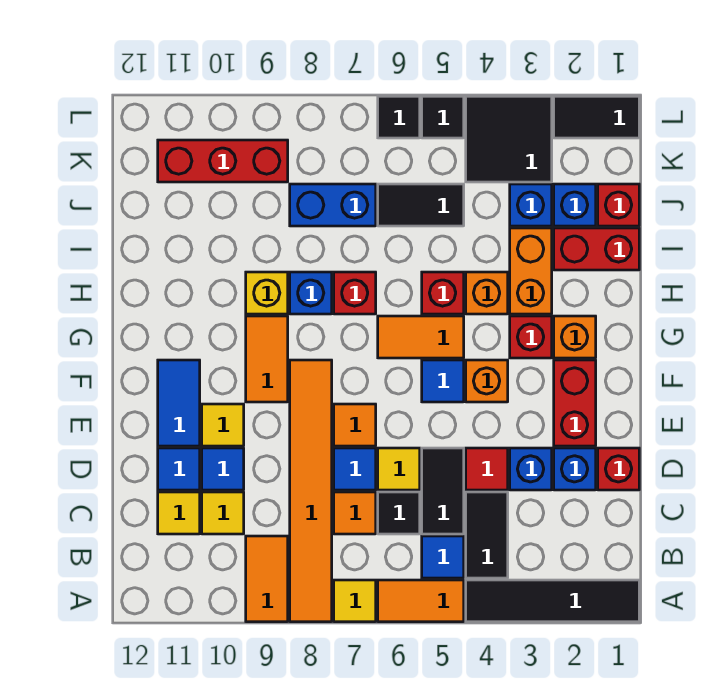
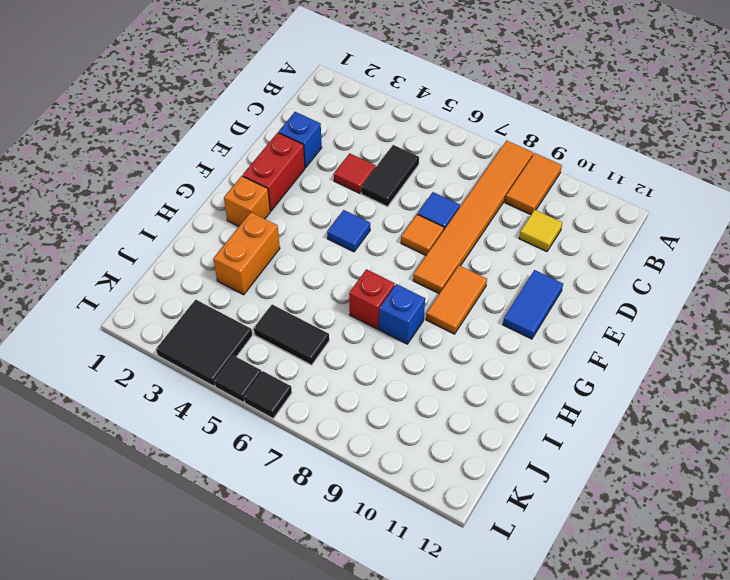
none -> black tile A1:A4 level 1
none -> orange tile A5:A6 level 1
none -> yellow tile A7 level 1
none -> black tile B4:C4 level 1

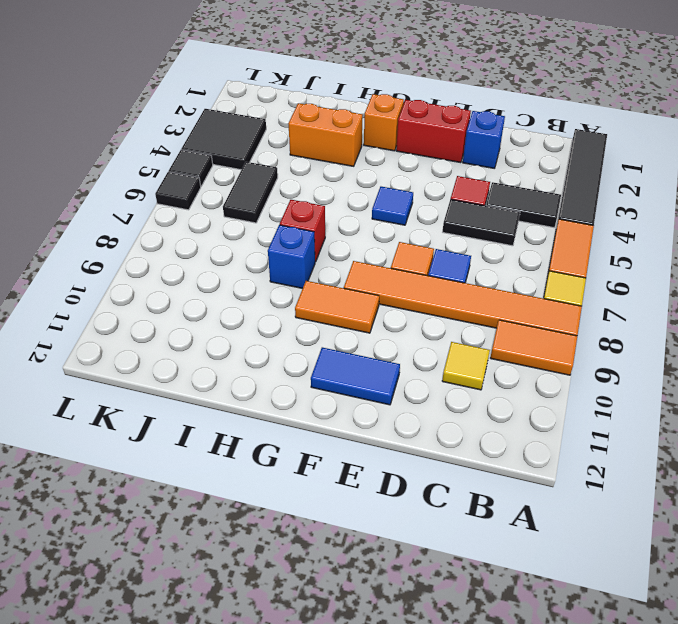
none -> blue tile B5 level 1
none -> black tile C6 level 1
none -> orange tile C7 level 1
none -> yellow tile C11 level 1

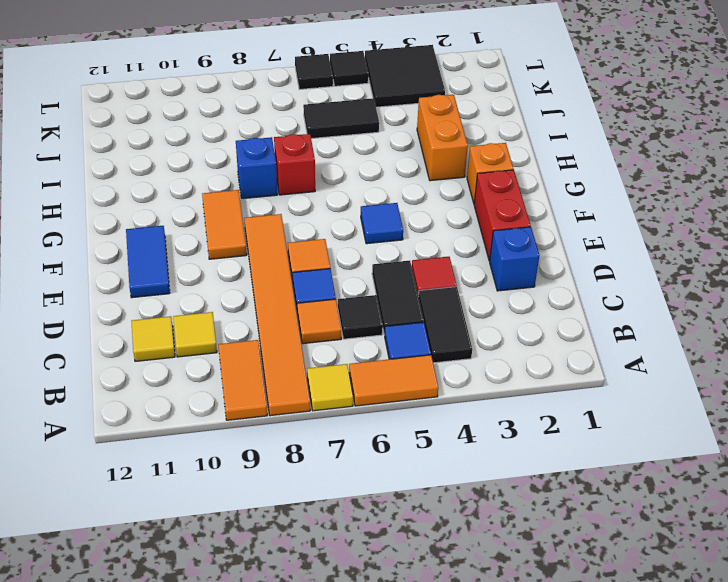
none -> black tile A1:A4 level 1
none -> red brick D1 level 1
none -> blue brick D3 level 1
none -> yellow tile D6 level 1

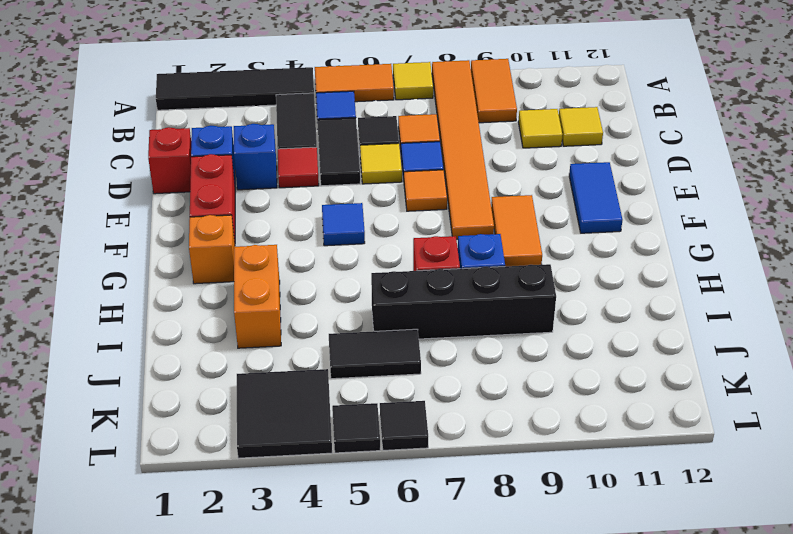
black brick I6:I9 level 1 -> none
none -> blue tile D10 level 1
none -> blue tile D11 level 1
none -> yellow tile E10 level 1
none -> orange brick F4 level 1

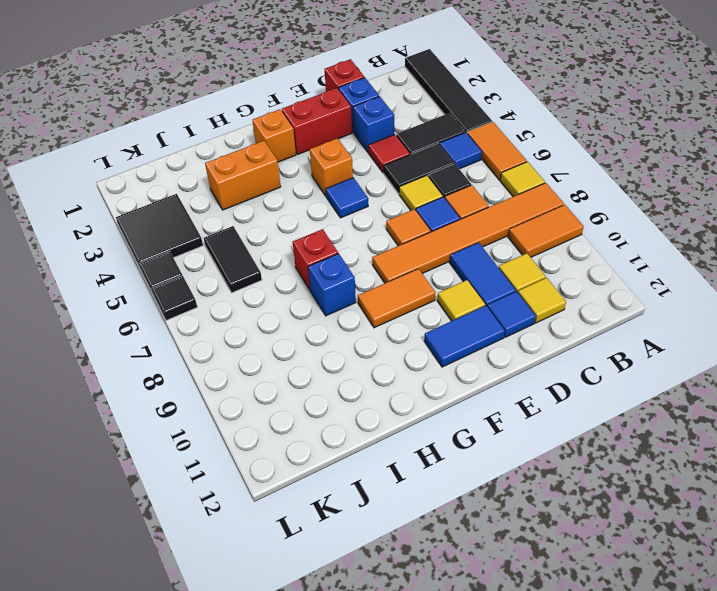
blue tile D9:D10 level 1 -> blue tile D10 level 1
none -> red brick G3 level 1
none -> orange tile G5:G6 level 1
none -> orange brick H4 level 1
none -> red brick H5 level 1

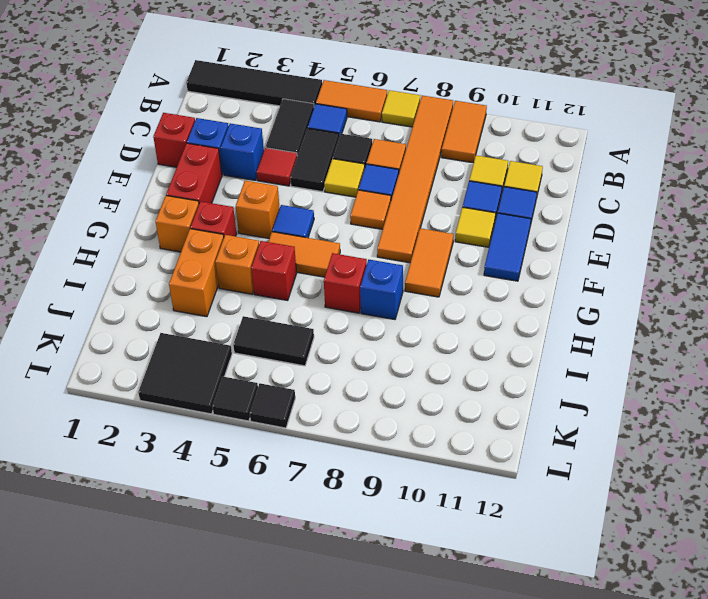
none -> yellow brick H9 level 1
none -> red brick I1:I2 level 1
none -> red brick J1 level 1
none -> blue brick J2 level 1

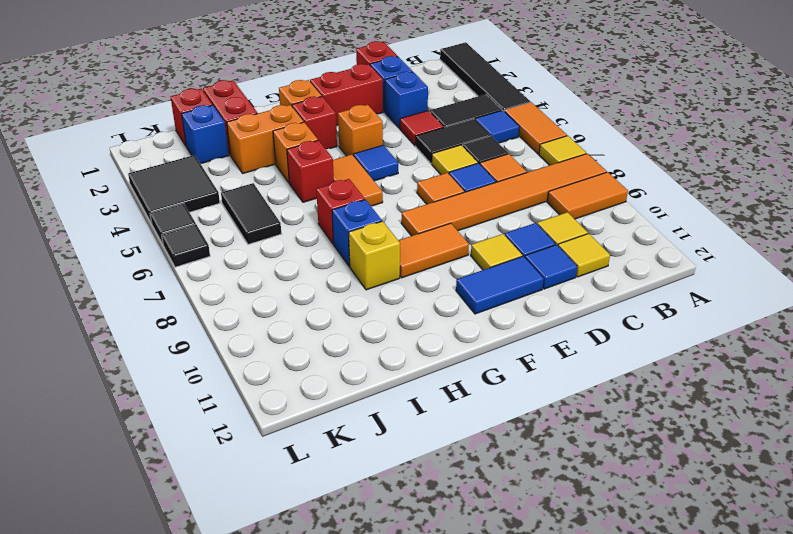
none -> blue brick J3 level 1
none -> blue brick J7:J8 level 1
none -> red brick K9:K11 level 1
none -> black tile L1:L2 level 1

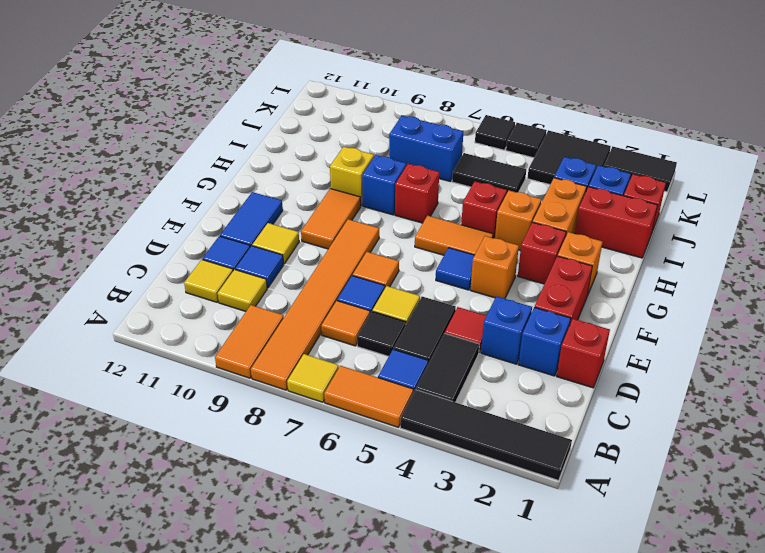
none -> red brick K9:K11 level 1

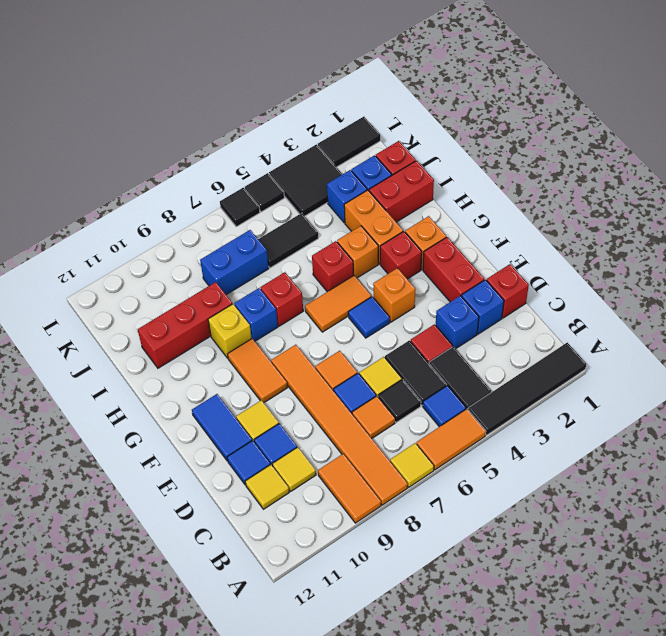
red brick I9:I11 level 1 -> red brick K9:K11 level 1

